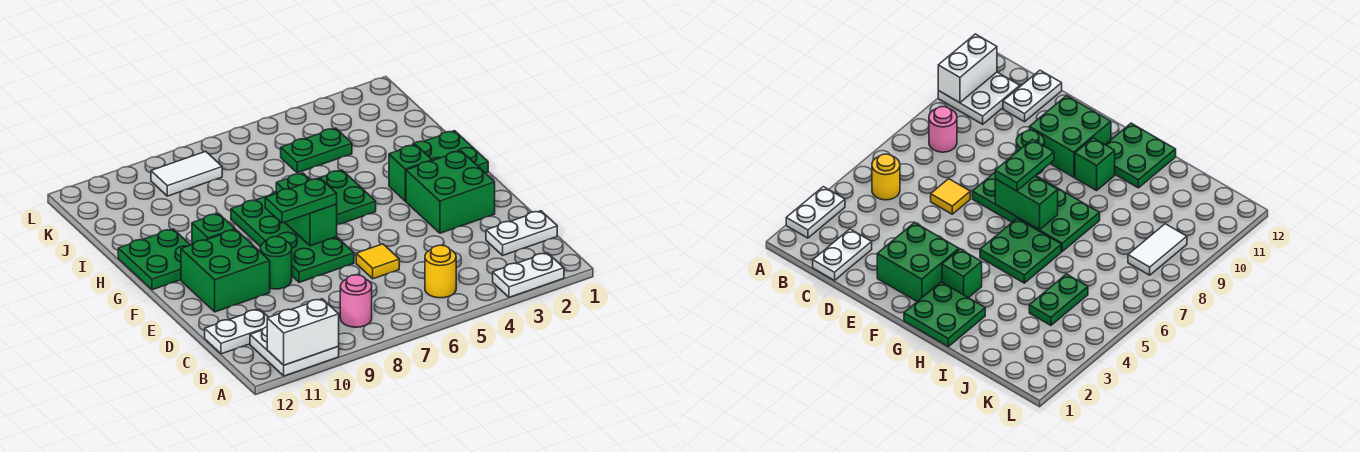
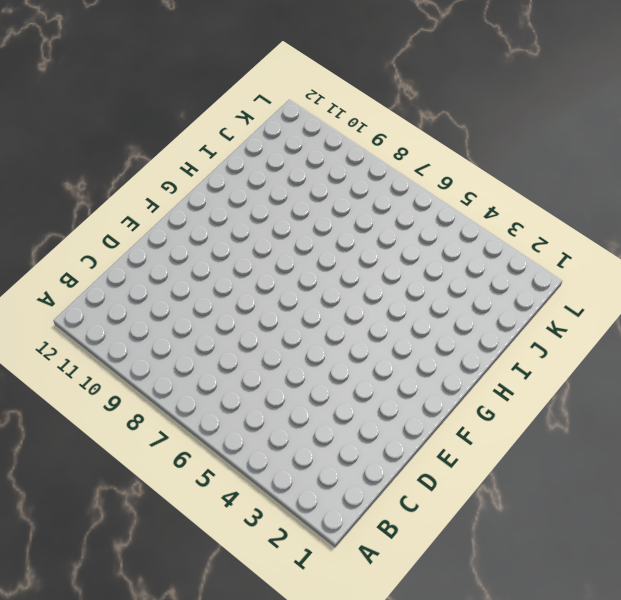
none -> white plate A2:A3 level 1
none -> white plate A10:B11 level 1
none -> yellow round brick B5 level 1

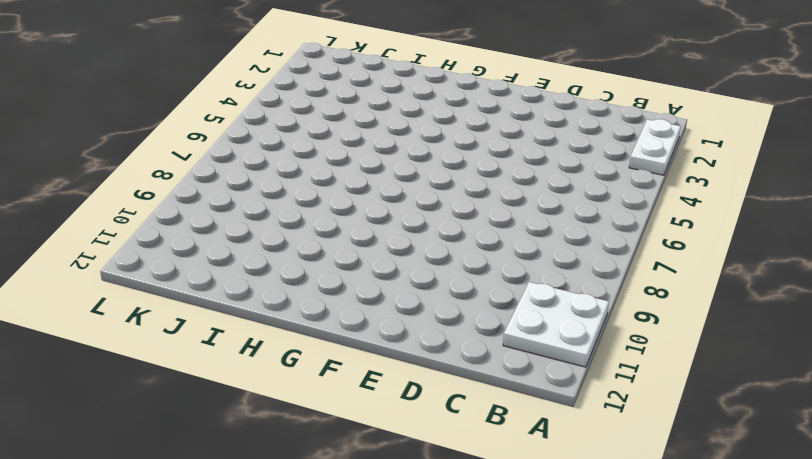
none -> yellow round brick B5 level 1
none -> pink round brick B8 level 1
none -> white plate C1:C2 level 1

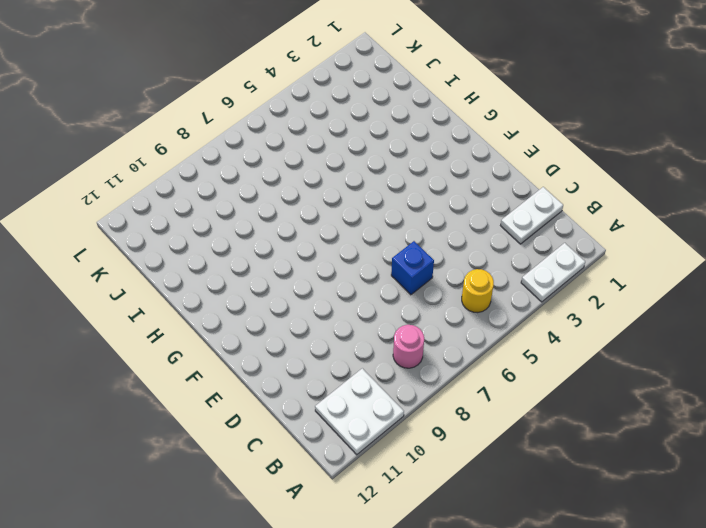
blue brick D6 level 1 -> yellow tile D6 level 1
none -> white plate C11:C12 level 1
none -> green brick E2:F3 level 1
none -> green plate E7:H8 level 1

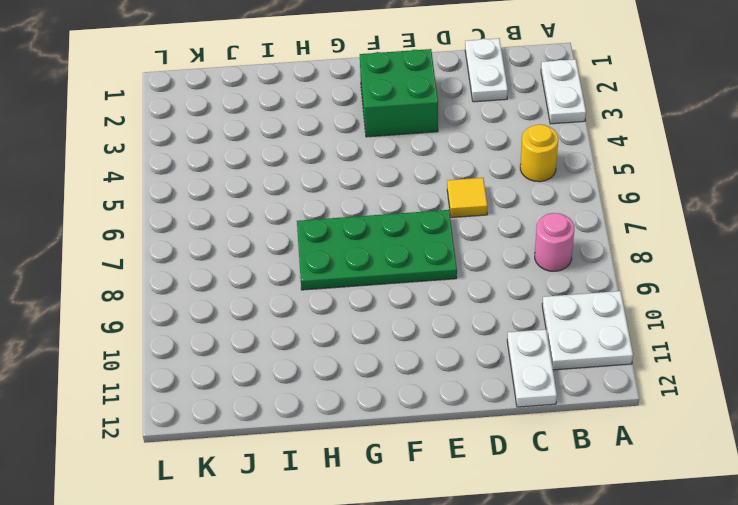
none -> green round brick E9 level 1
none -> green brick E10:F11 level 1
none -> green plate G1:H2 level 1

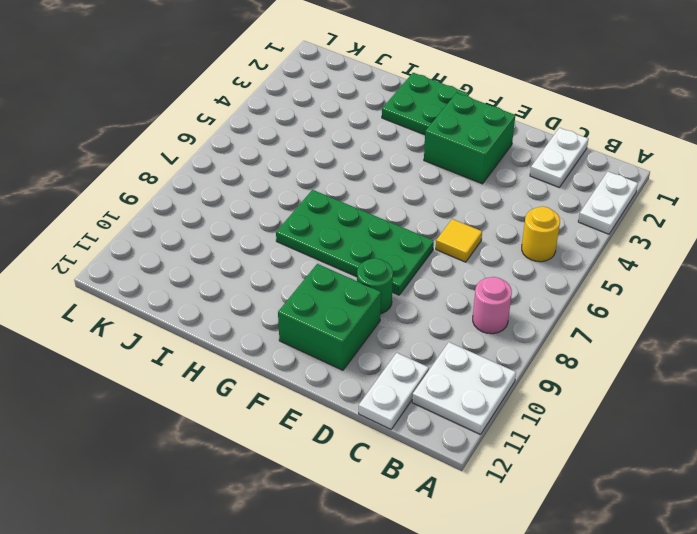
none -> green brick G3 level 1
none -> green plate G5:H6 level 1
none -> green brick G10 level 1

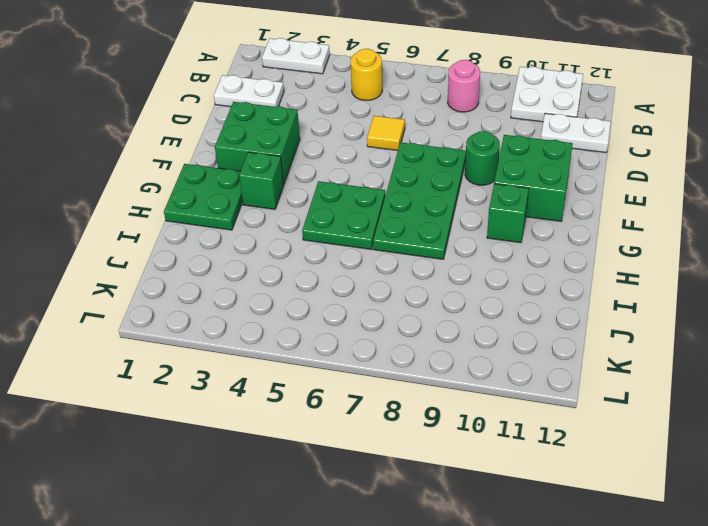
none -> green plate G11:H12 level 1
none -> green plate J4:J5 level 1
none -> white tile K8:K9 level 1

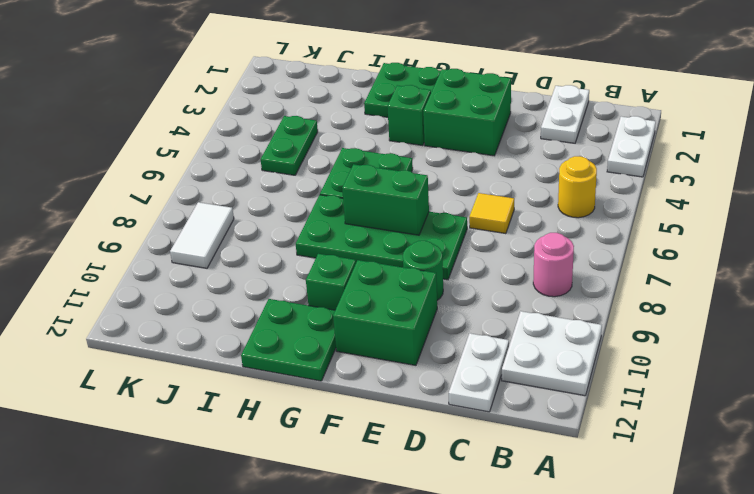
none -> white brick A10:A11 level 2
none -> green plate F7:F8 level 3

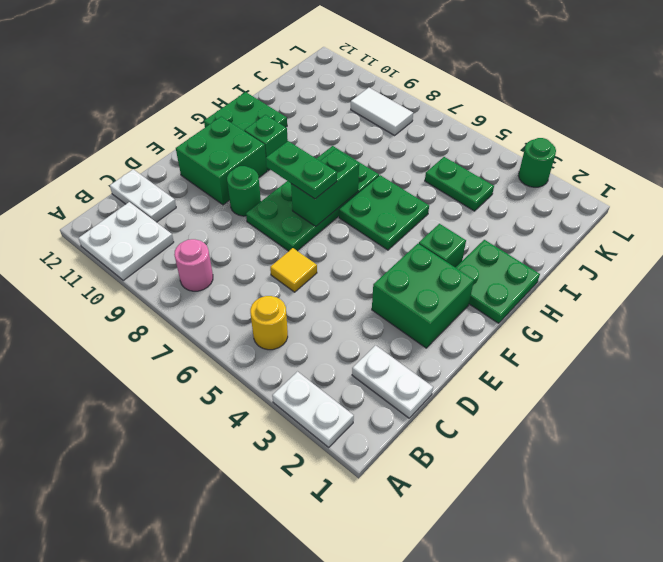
green round brick L3 level 1 -> none
none -> white brick A10:A11 level 2

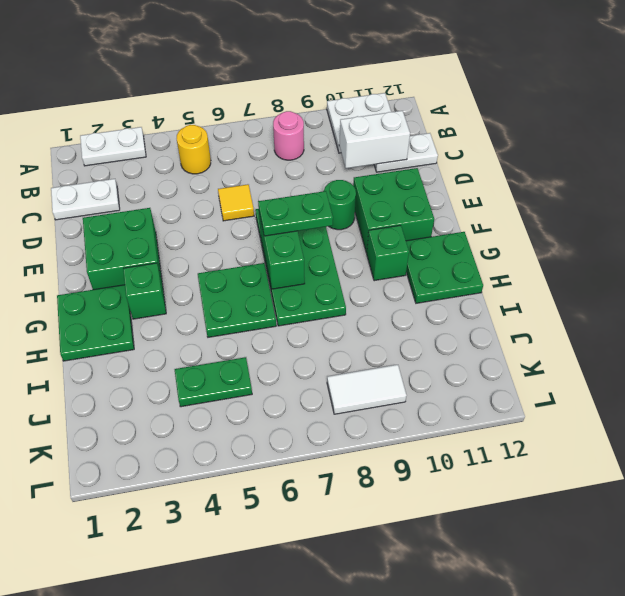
white brick C10:C11 level 2 -> white brick A10:A11 level 2

